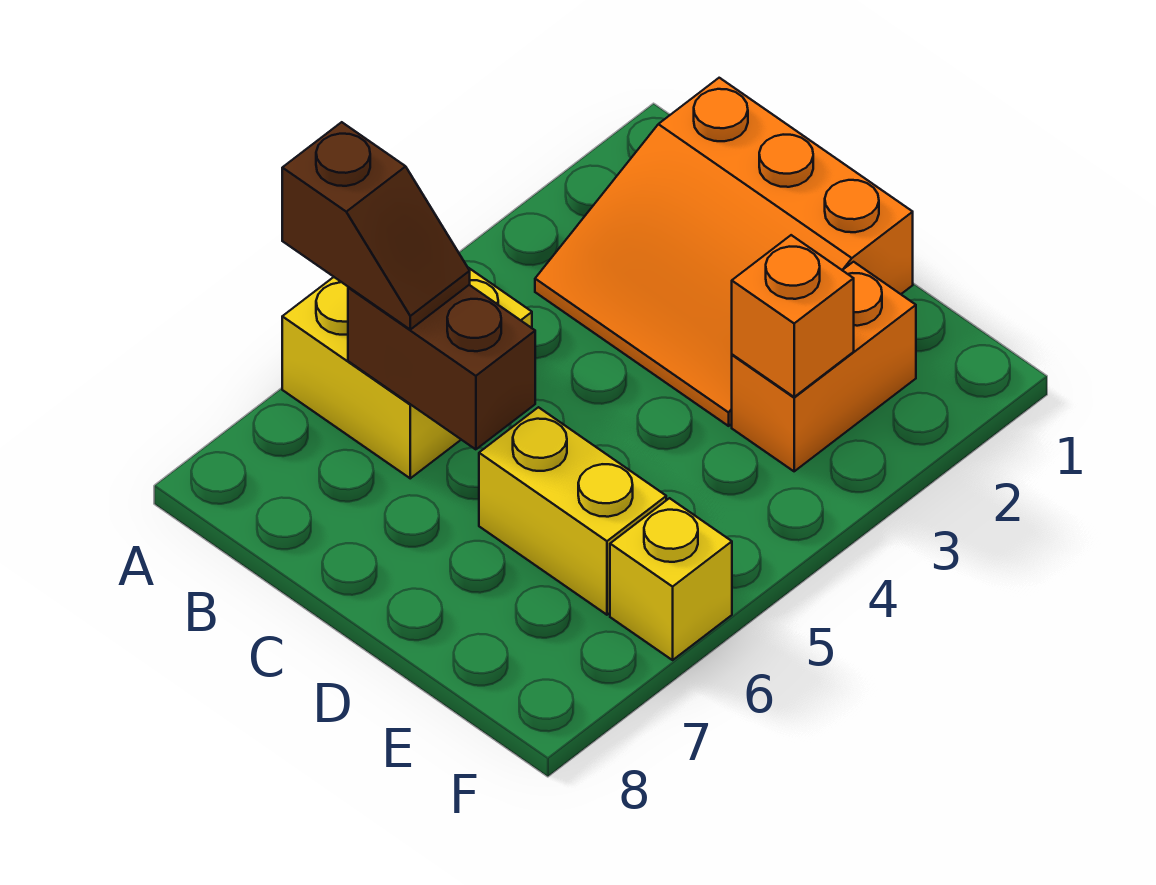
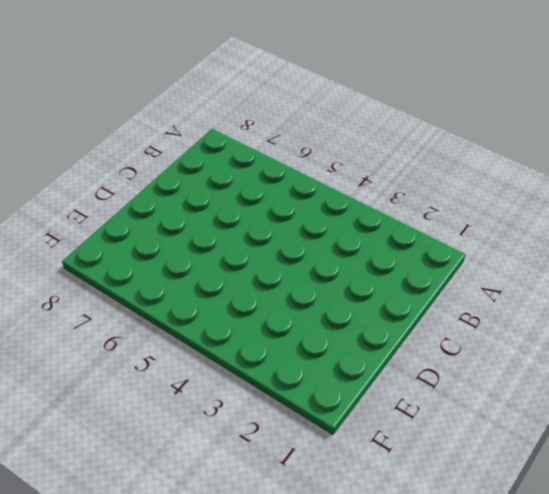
none -> yellow brick A5:B6 level 1
none -> orange slope B1:D3 level 1 top 1

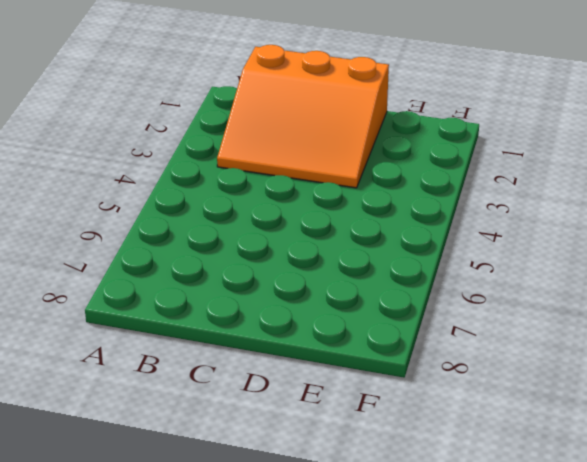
none -> yellow brick A5:B6 level 1
none -> yellow brick D6:E6 level 1

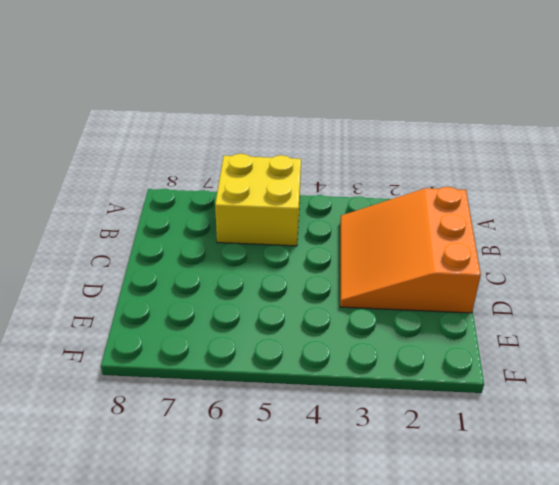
none -> yellow brick D6:E6 level 1
none -> orange brick E2:E3 level 1

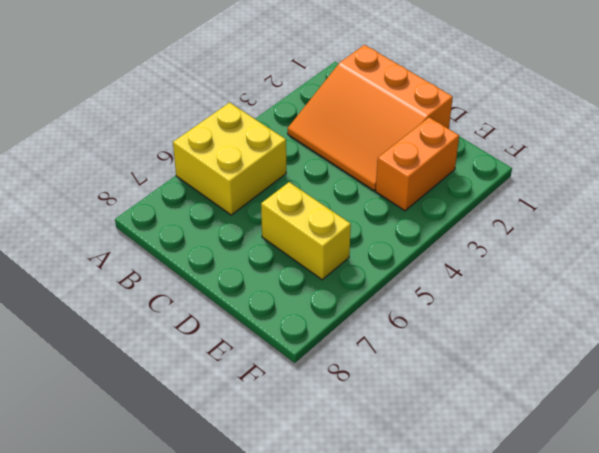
none -> yellow brick F6 level 1
none -> brown brick B6:C6 level 2

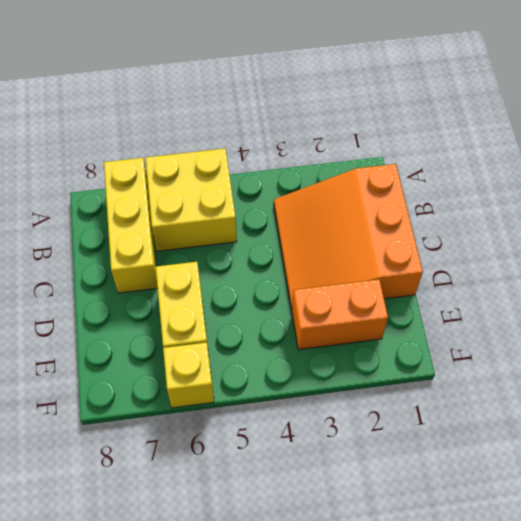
yellow brick A7:C7 level 1 -> none
none -> brown brick B6:C6 level 2
none -> orange brick E3 level 2

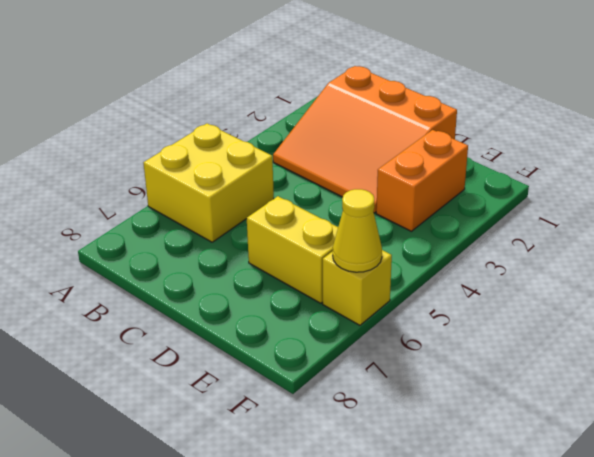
yellow cone F6 level 2 -> none
none -> brown brick B6:C6 level 2
none -> orange brick E3 level 2

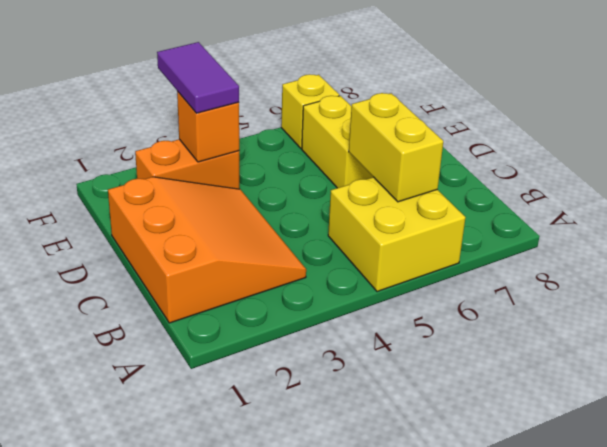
yellow brick B6:C6 level 2 -> brown brick B6:C6 level 2
purple tile E3:F3 level 3 -> none
none -> brown slope A6:B6 level 3 top A

